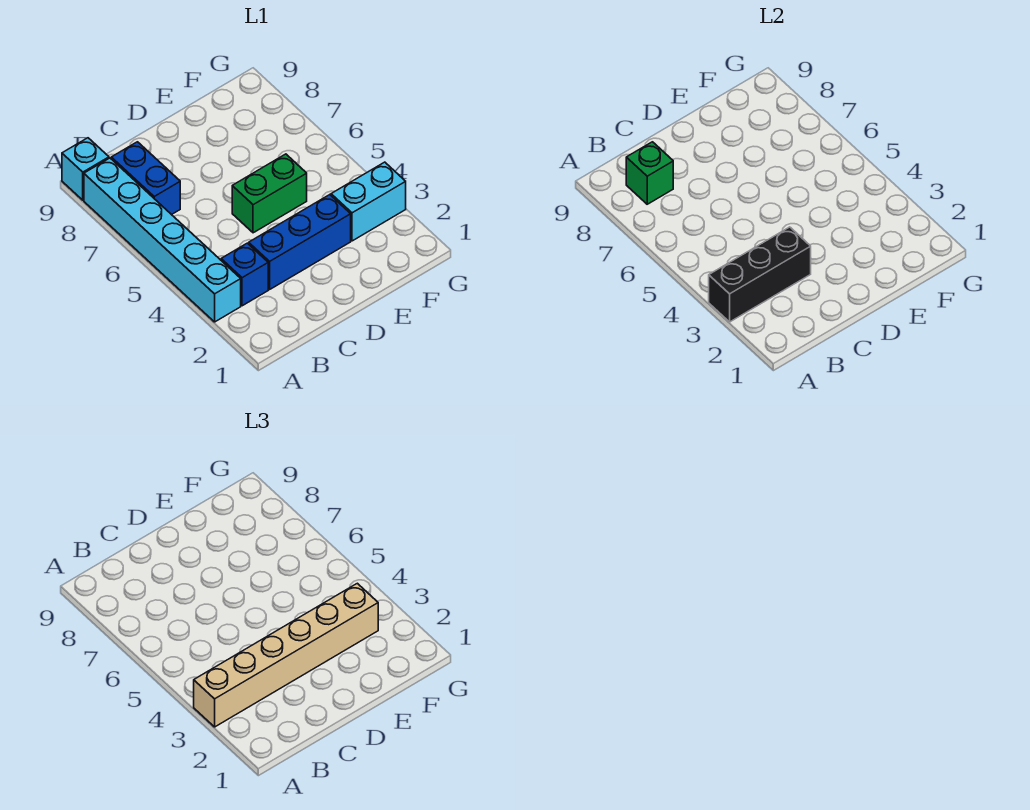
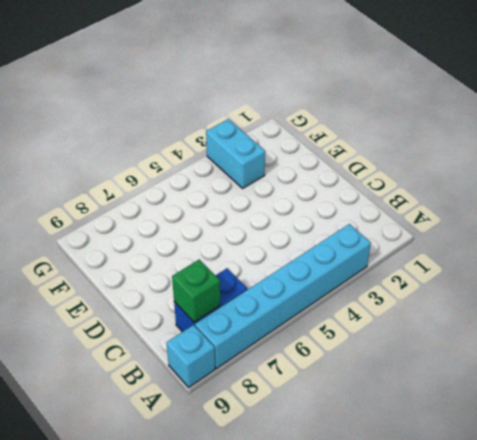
none -> blue brick B3 level 1
none -> blue brick C3:E3 level 1

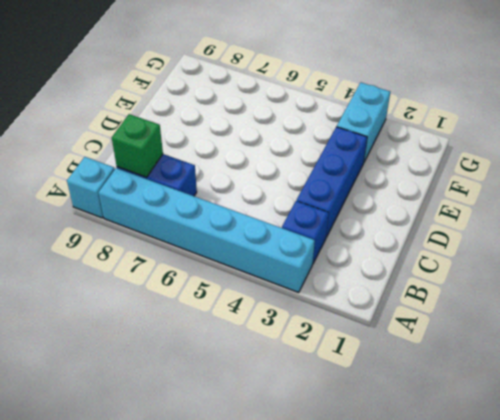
none -> green brick D5:E5 level 1
none -> black brick A3:C3 level 2

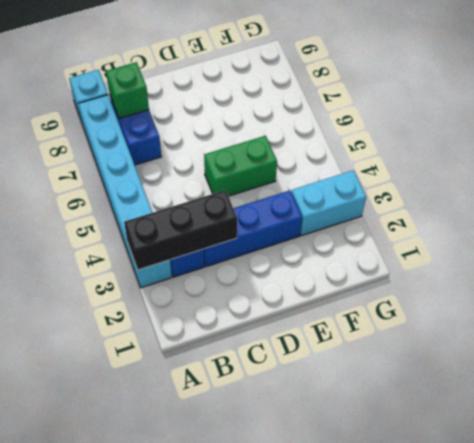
none -> tan brick A3:F3 level 3

